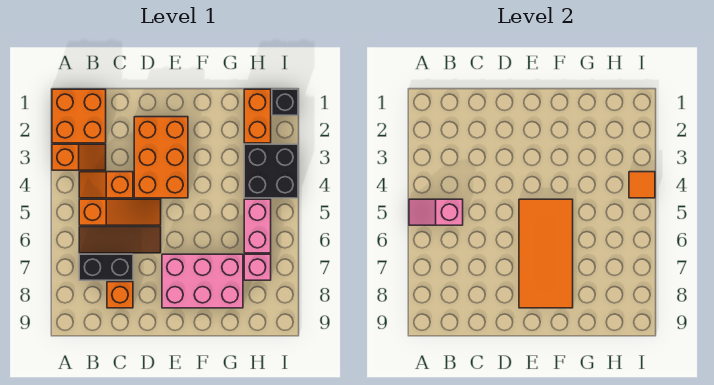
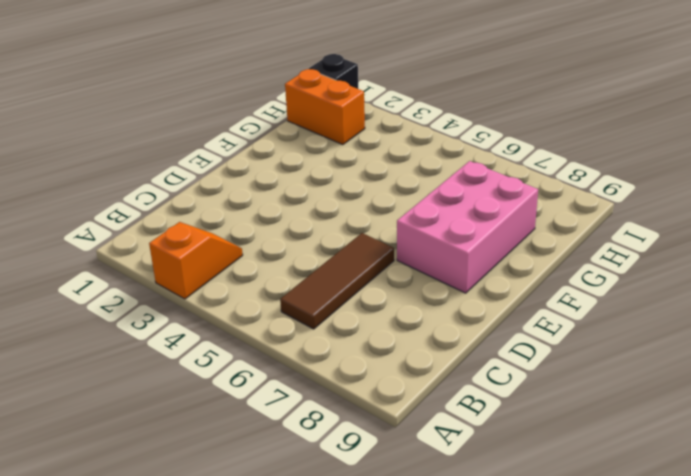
none -> orange brick A1:B2 level 1
none -> orange slope B4:C4 level 1 top C
none -> orange slope B5:D5 level 1 top B

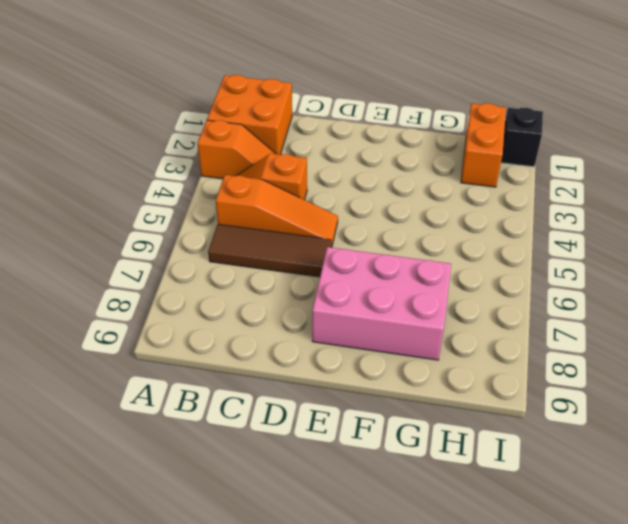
none -> black brick B7:C7 level 1
none -> orange brick C8 level 1
none -> orange brick D2:E4 level 1

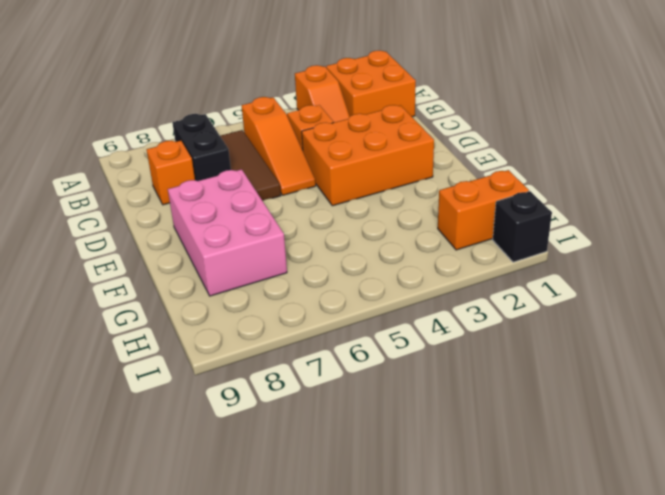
none -> black brick H3:I4 level 1
none -> pink brick H5:H6 level 1
none -> pink brick H7 level 1

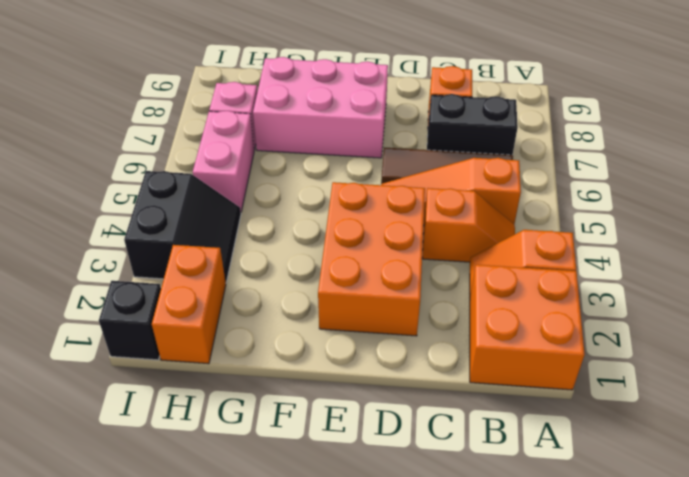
black slope H3:I4 level 1 top I -> black brick H3:I4 level 1
none -> pink slope A5:B5 level 2 top B
none -> orange tile E5:F8 level 2
none -> orange tile I4 level 2

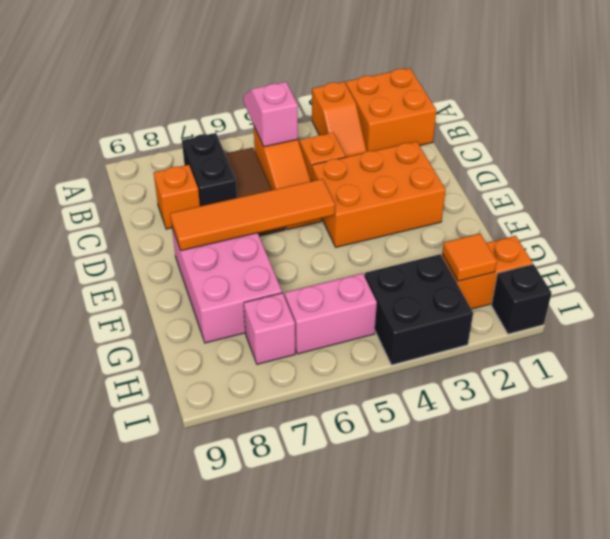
orange tile E5:E8 level 2 -> orange tile E5:F8 level 2
orange tile H2 level 2 -> orange tile I4 level 2

